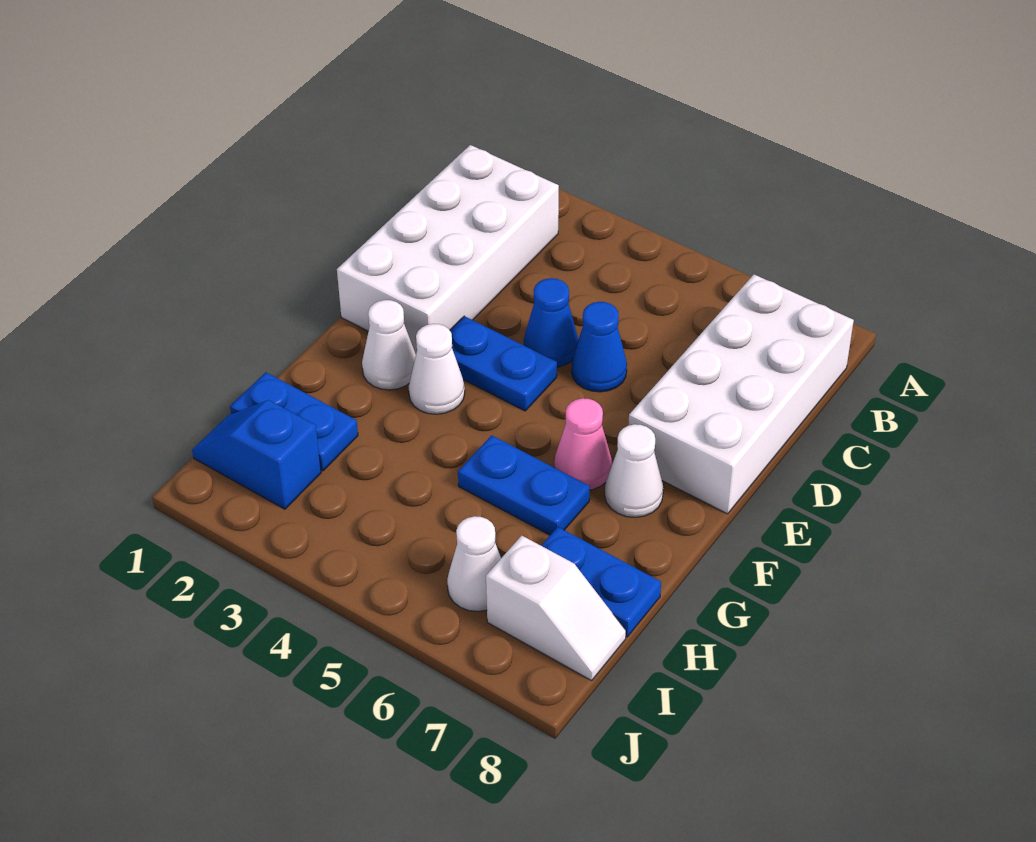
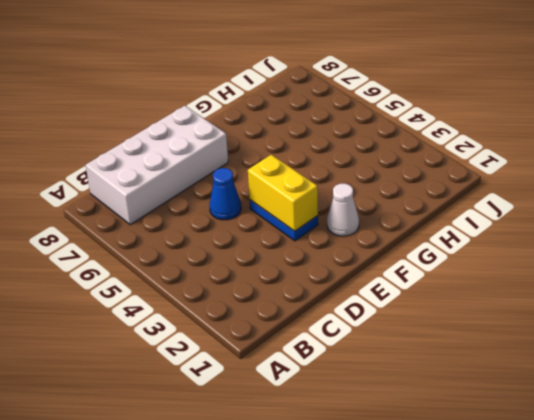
yellow brick E3:E4 level 2 -> none
none -> white brick B1:E2 level 1
none -> blue cone D4 level 1
none -> white cone F3 level 1

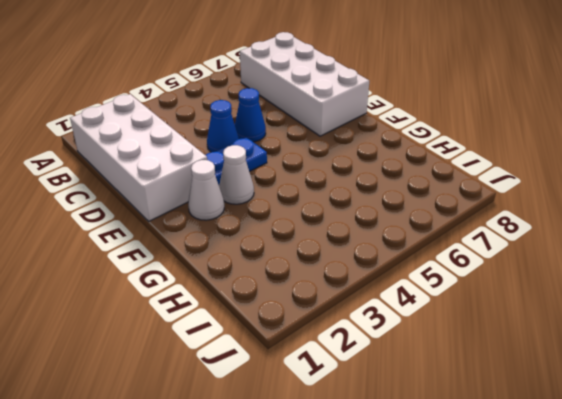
none -> pink cone F6 level 1
none -> white cone F7 level 1
none -> blue plate G5:G6 level 1

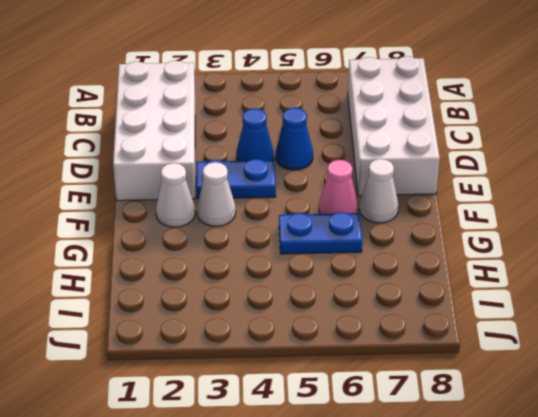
none -> blue plate H1:H2 level 1
none -> blue plate H7:H8 level 1
none -> blue slope I1:I2 level 1 top 2

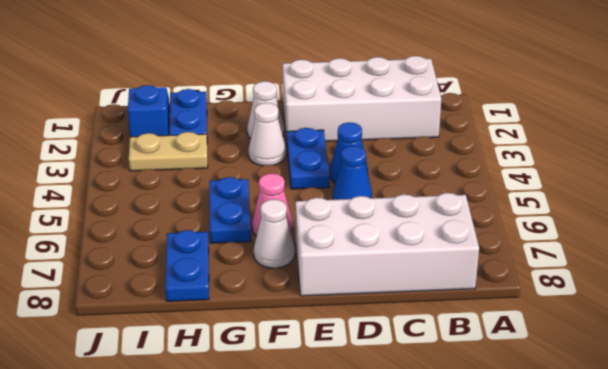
tan plate H3:I3 level 1 -> none
none -> white cone I6 level 1
none -> white slope I7:I8 level 1 top 7

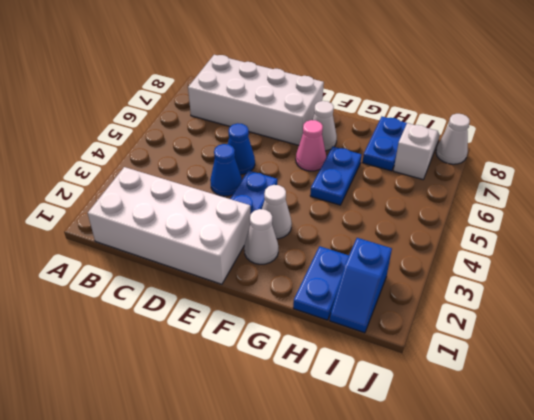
white cone J8 level 1 -> white cone I6 level 1

